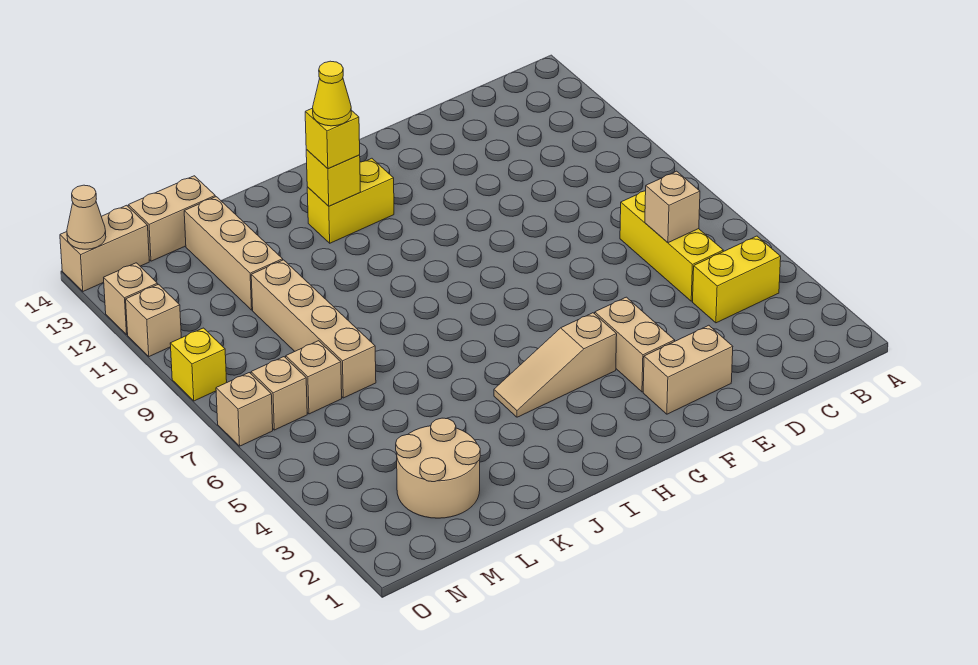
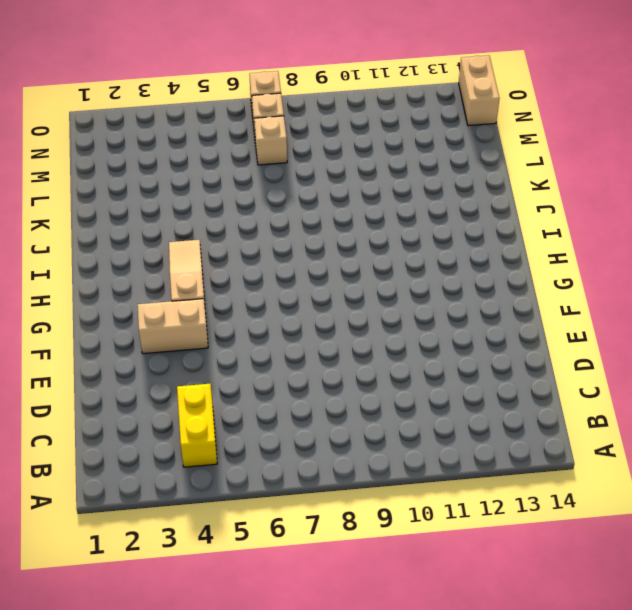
none -> yellow brick C5:C7 level 1
none -> tan brick E2:F2 level 1
none -> yellow brick H12:I12 level 1

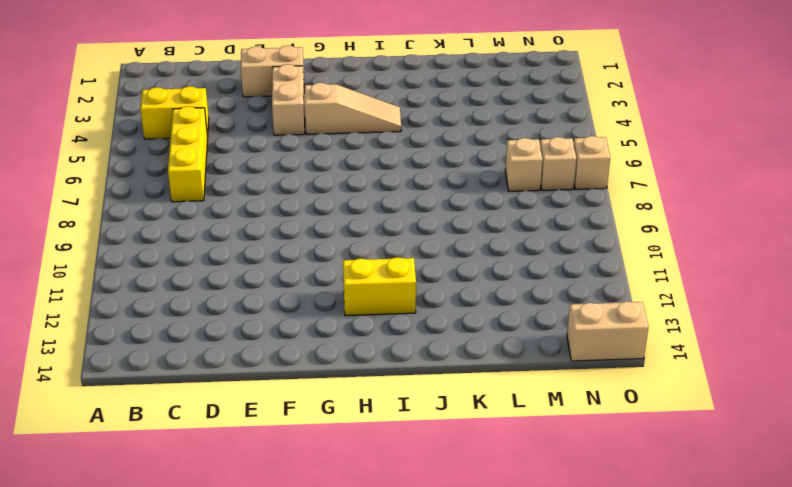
none -> tan round brick L2:M3 level 1
none -> tan brick L7:L10 level 1
none -> tan brick L11:L13 level 1

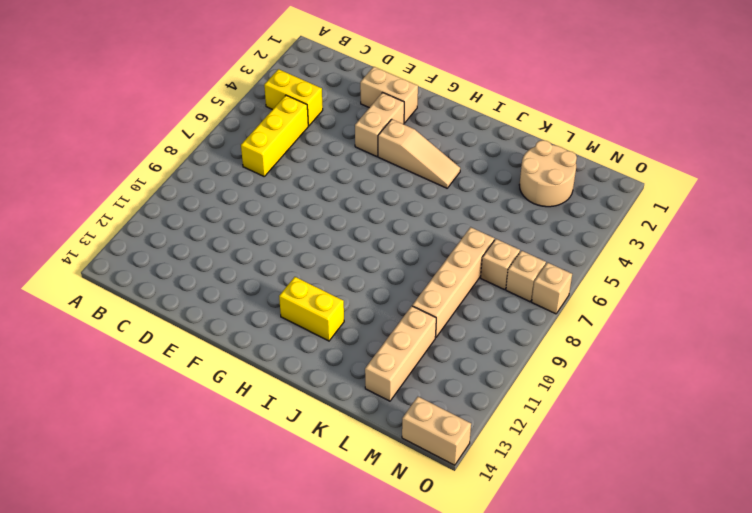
none -> tan brick L14:M14 level 1
none -> yellow brick O9 level 1
none -> tan brick O11 level 1

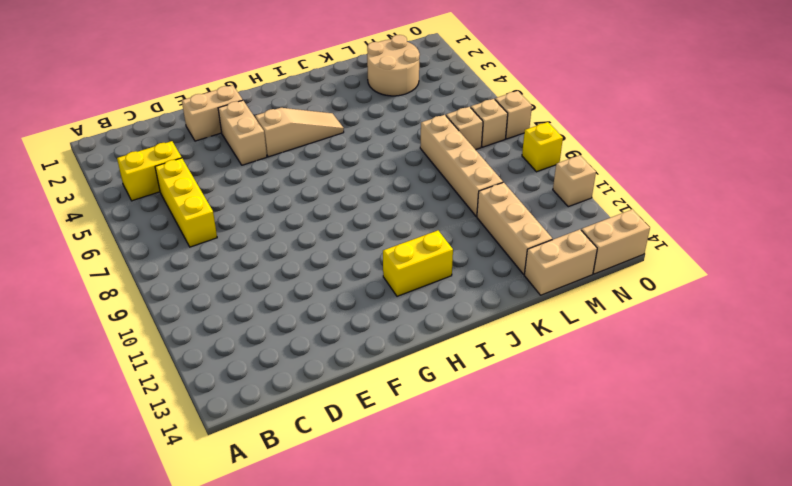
none -> tan brick O12 level 1
none -> tan brick C6 level 2
none -> yellow brick I12 level 2

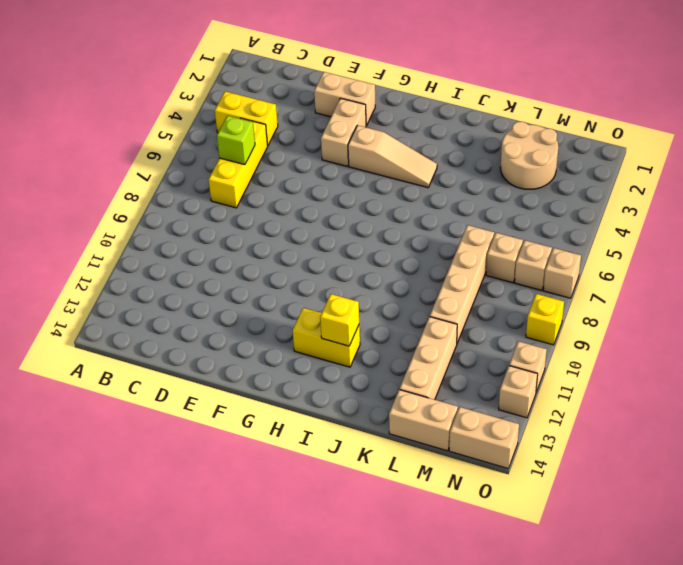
lime brick C6 level 2 -> tan brick C6 level 2
none -> tan cone O14 level 2
none -> yellow brick I12 level 3
none -> yellow cone I12 level 4

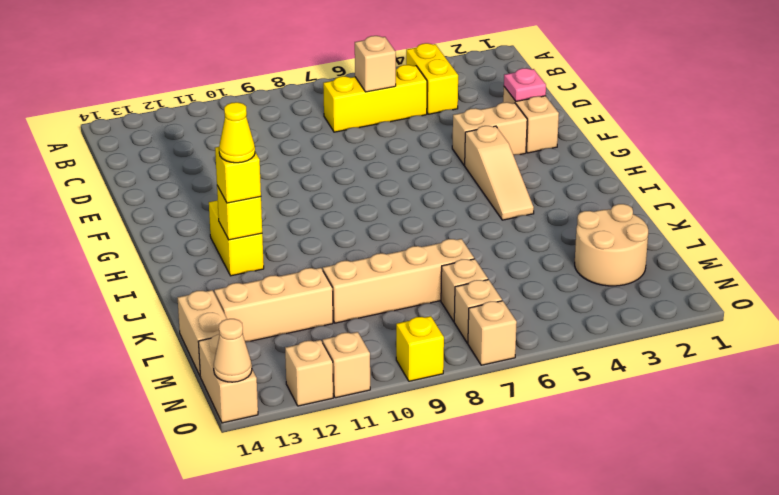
pink plate E2 level 2 -> none

